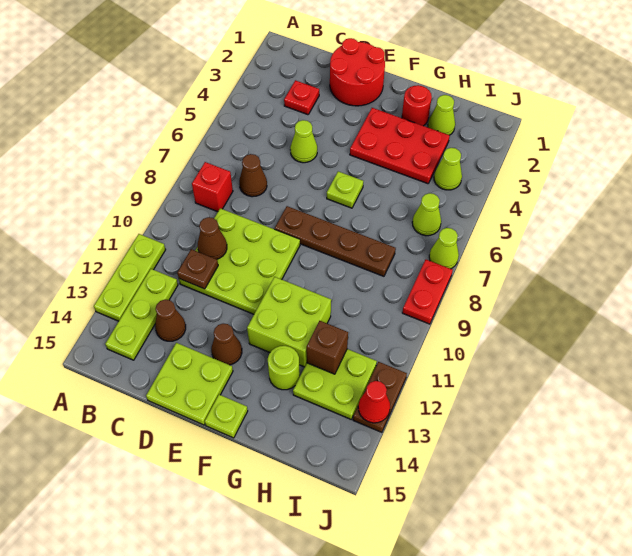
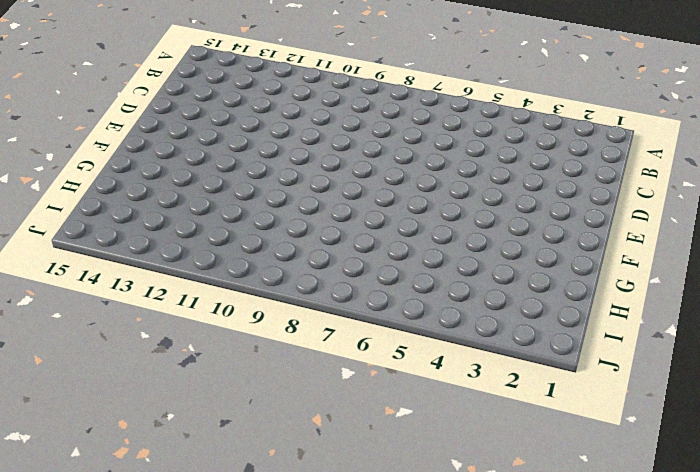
none -> lime plate A11:A13 level 1
none -> red brick B8 level 1
none -> lime plate B12:B14 level 1

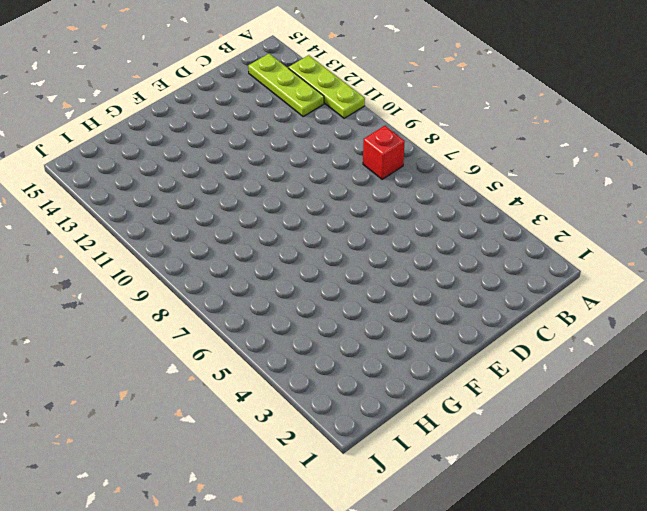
none -> red plate C3 level 1
none -> brown cone C7 level 1
none -> lime plate C9:E11 level 1

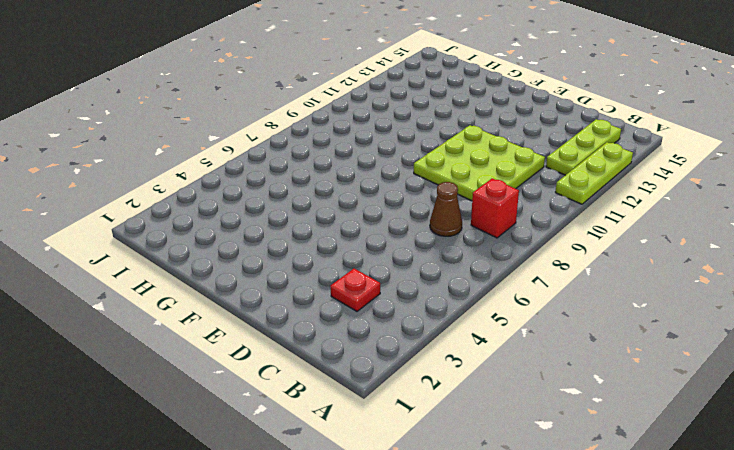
none -> brown cone C13 level 1
none -> red round brick D1:E2 level 1
none -> lime cone D5 level 1

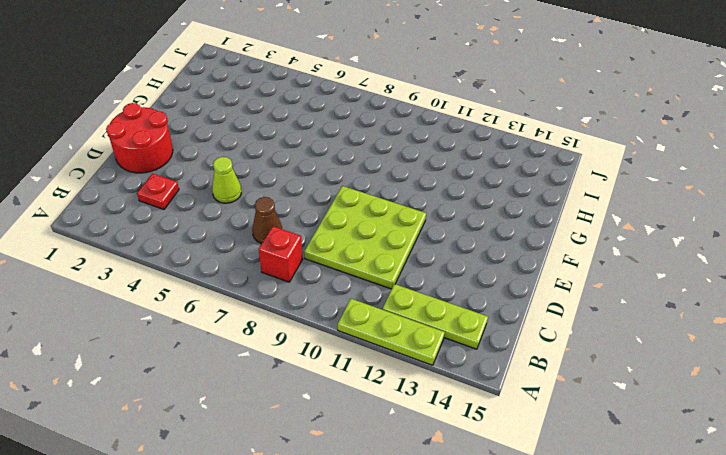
none -> brown cone C13 level 1
none -> lime plate D14:E15 level 1
none -> brown plate E8:H8 level 1

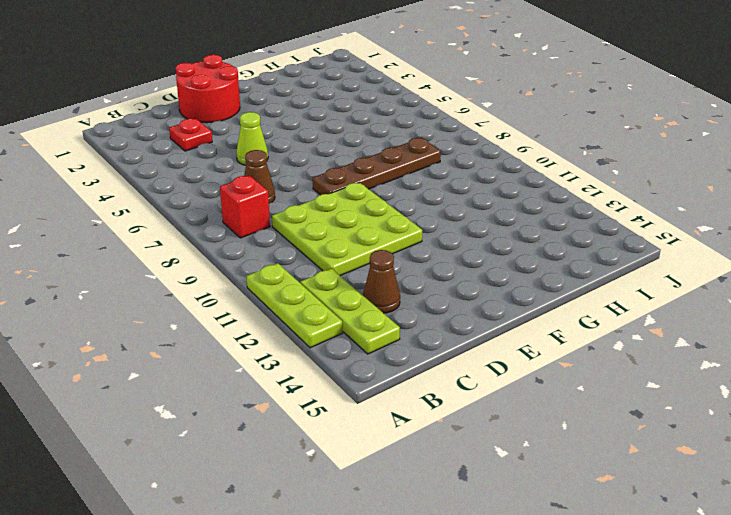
none -> lime plate D14:E15 level 1
none -> brown cone E13 level 1
none -> red plate F3:H4 level 1

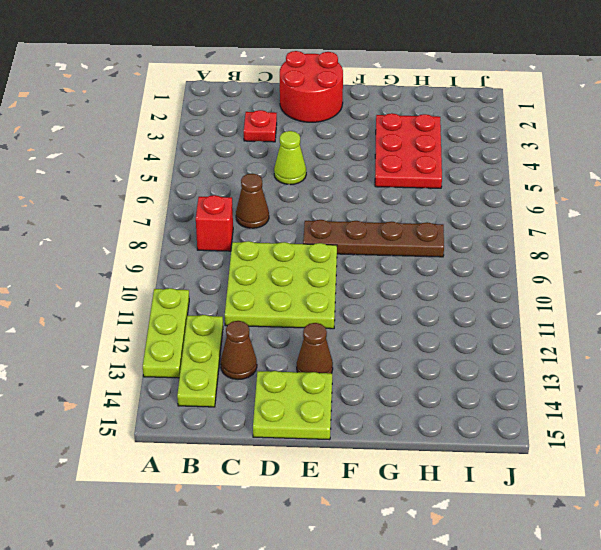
red plate G3:H5 level 1 -> red plate F3:H4 level 1
none -> lime plate F6 level 1
none -> lime brick F11:G12 level 1
none -> lime plate F15 level 1

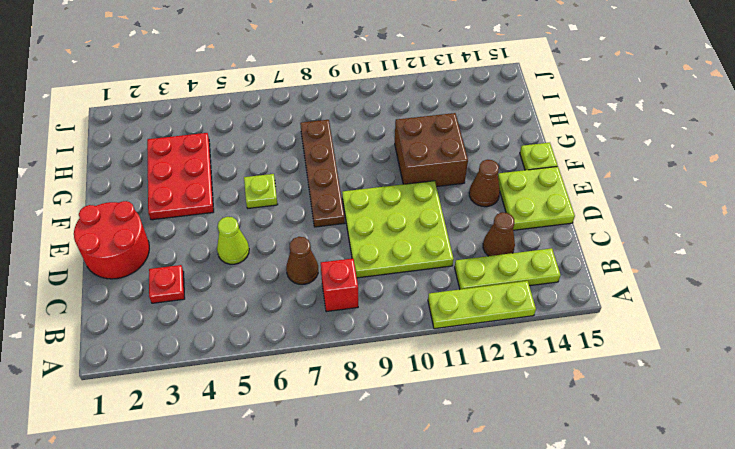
brown brick F11:G12 level 1 -> lime brick F11:G12 level 1
none -> red round brick G2 level 1
none -> lime round brick G13 level 1
none -> lime cone H2 level 1

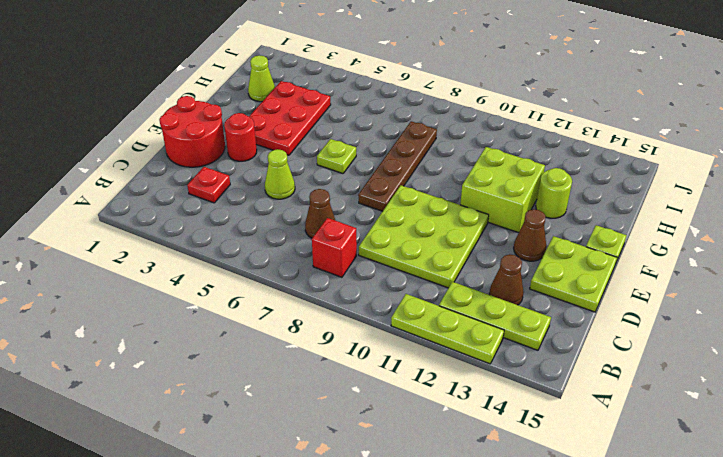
red round brick E3 level 1 -> red round brick G2 level 1
none -> lime plate H12:I13 level 1
none -> lime cone I4 level 1
none -> lime cone I6 level 1

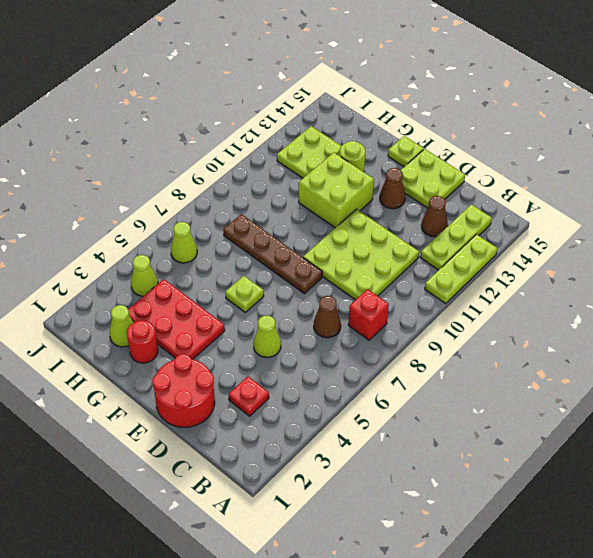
none -> lime cone J7 level 1
none -> red plate J8:J9 level 1
none -> brown plate J12:J13 level 1

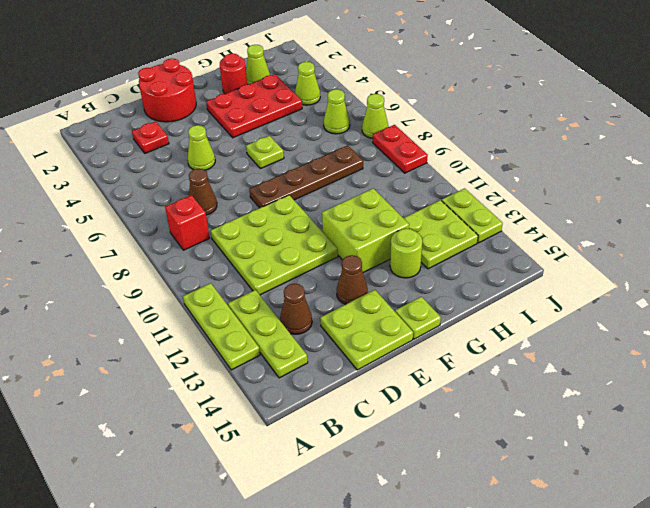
lime plate J12:J13 level 1 -> brown plate J12:J13 level 1
none -> brown cone C10 level 2
none -> brown plate C11 level 2
none -> brown brick H12 level 2

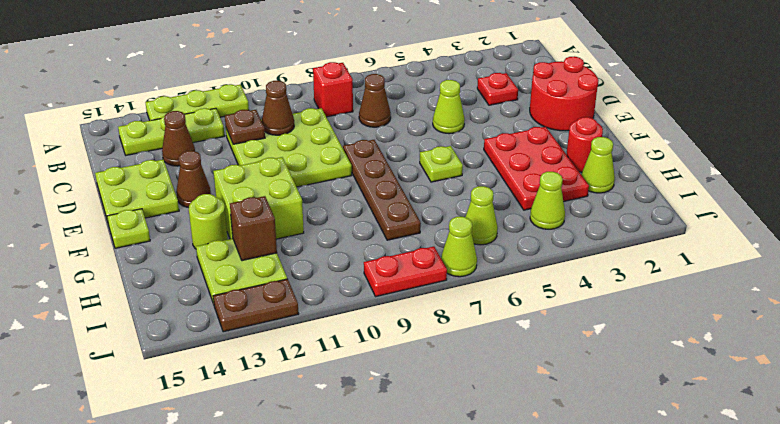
none -> red cone J13 level 2

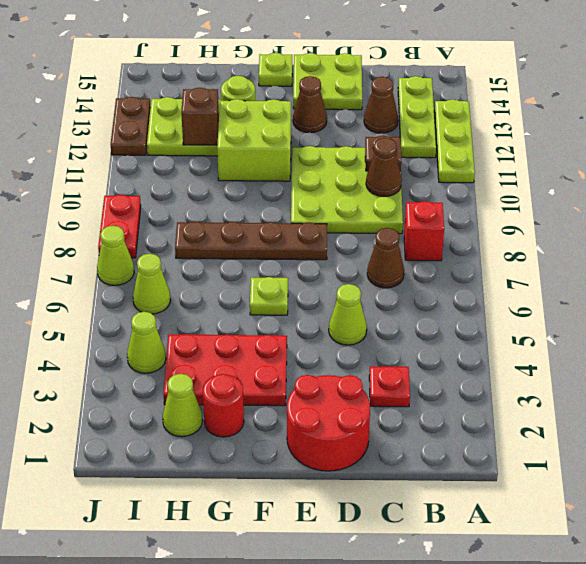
none -> red cone J13 level 2

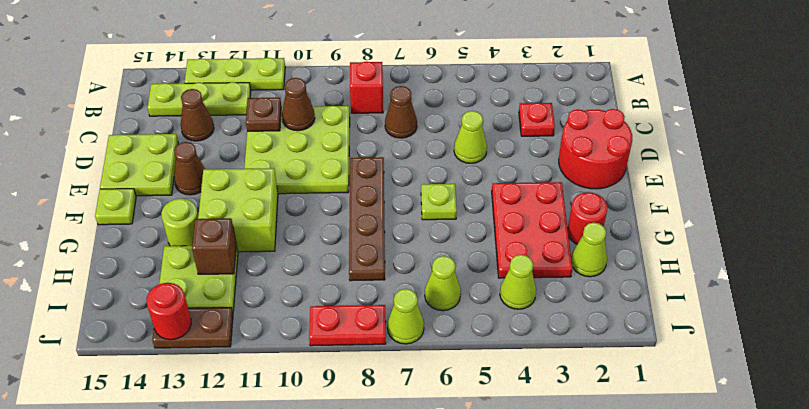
red round brick J13 level 2 -> red cone J13 level 2

